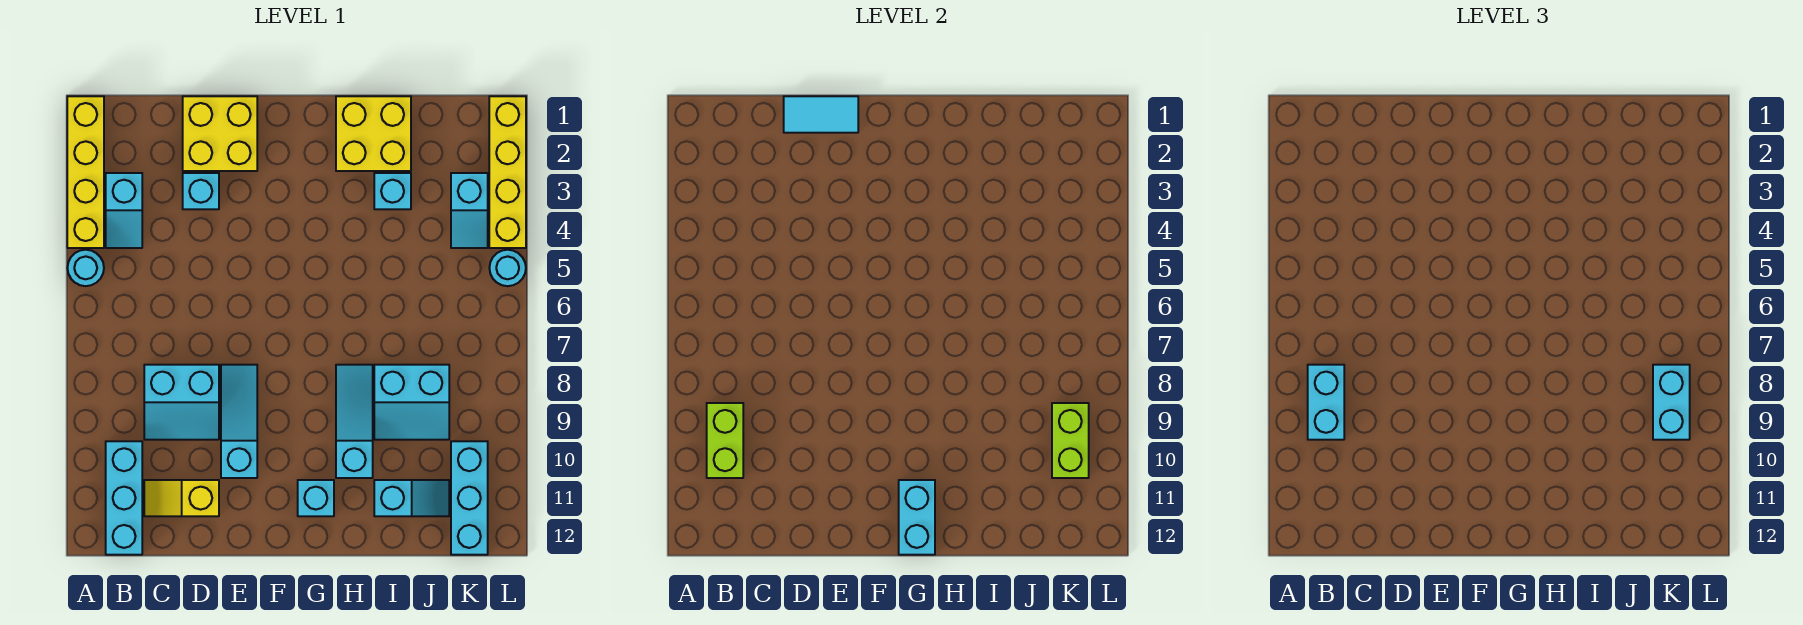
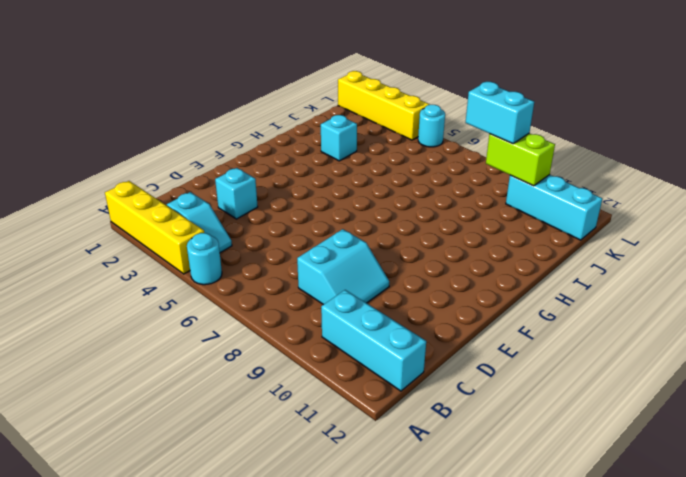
none -> yellow slope C11:D11 level 1 top D
none -> yellow brick D1:E2 level 1
none -> cyan slope E8:E10 level 1 top 10

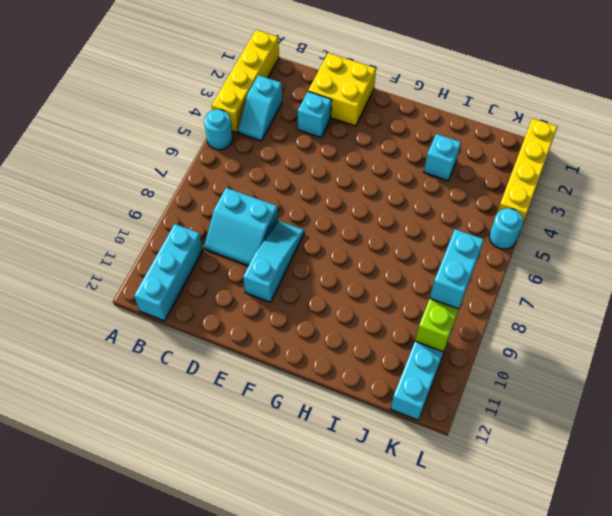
none -> yellow slope C11:D11 level 1 top D
none -> cyan brick G11 level 1
none -> yellow brick H1:I2 level 1

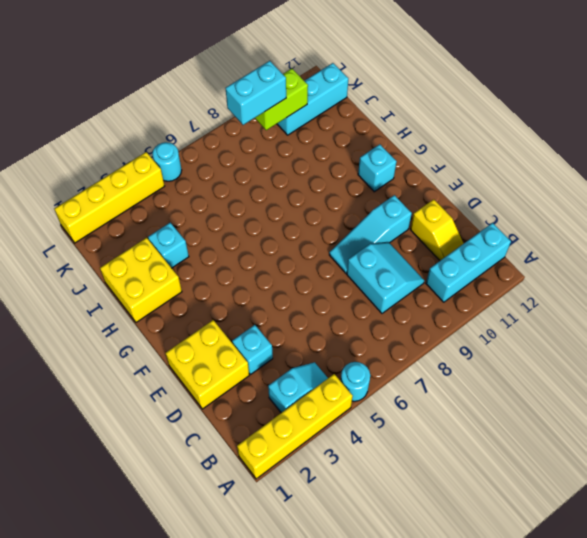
none -> cyan slope H8:H10 level 1 top 10
none -> cyan slope I8:J9 level 1 top 8
none -> cyan slope I11:J11 level 1 top I

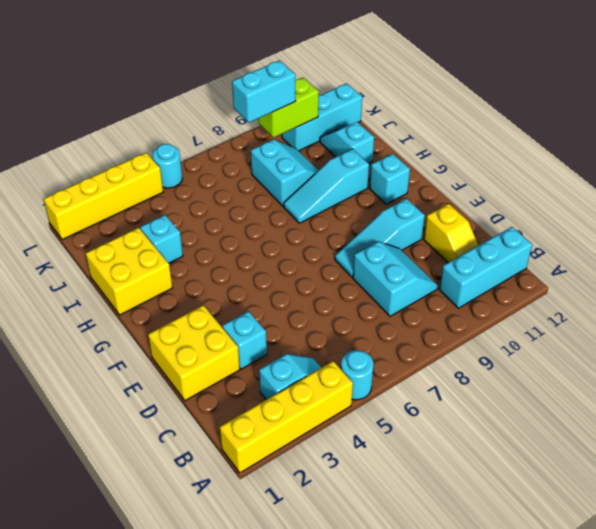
none -> cyan slope K3:K4 level 1 top 3
none -> lime brick B9:B10 level 2
none -> cyan tile D1:E1 level 2

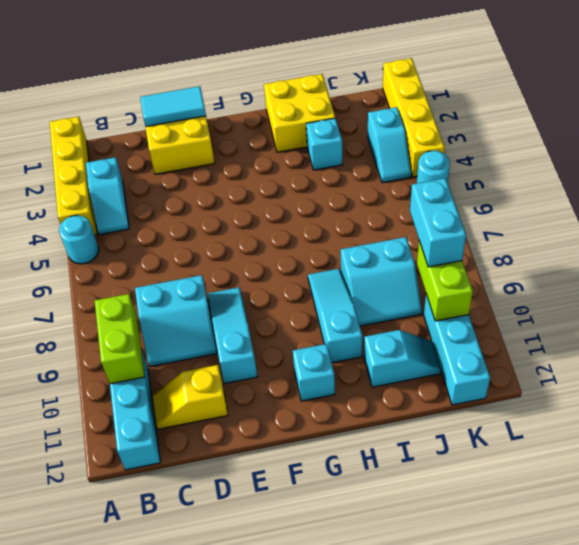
none -> cyan brick D3 level 1
none -> cyan brick G11:G12 level 2
none -> cyan brick B8:B9 level 3

